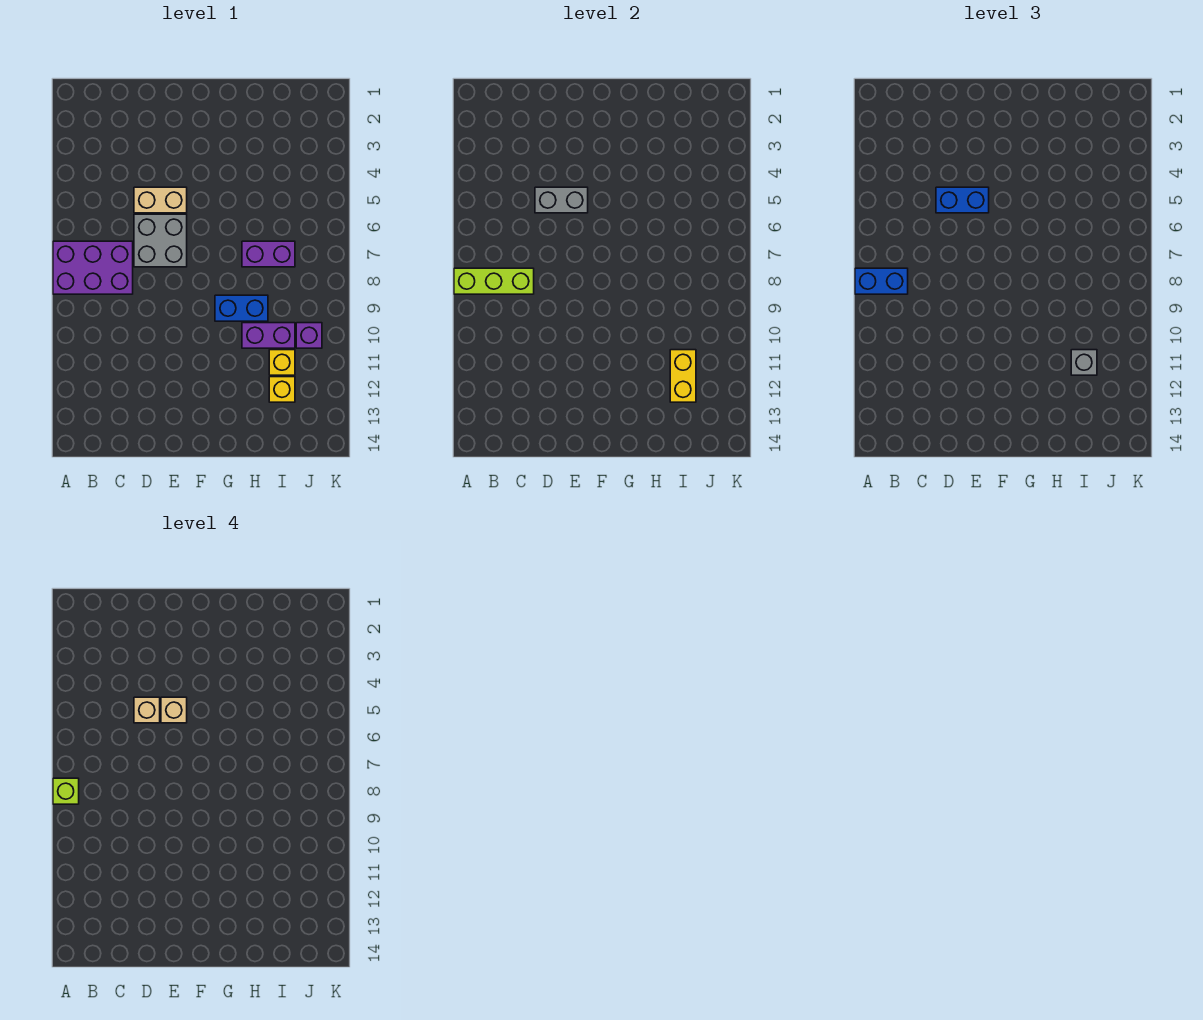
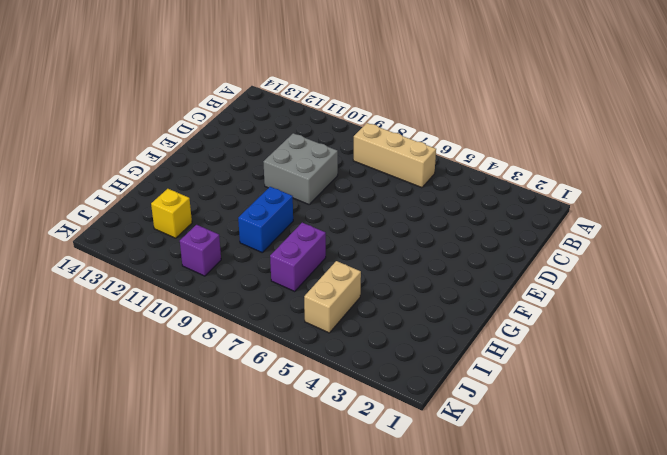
tan brick B6:B8 level 1 -> purple brick A7:C8 level 1
grey brick D9:E10 level 1 -> grey brick D6:E7 level 1
tan brick I5:J5 level 1 -> tan brick D5:E5 level 1
none -> purple brick H10:I10 level 1
none -> yellow brick I11 level 1
none -> lime brick A8:C8 level 2

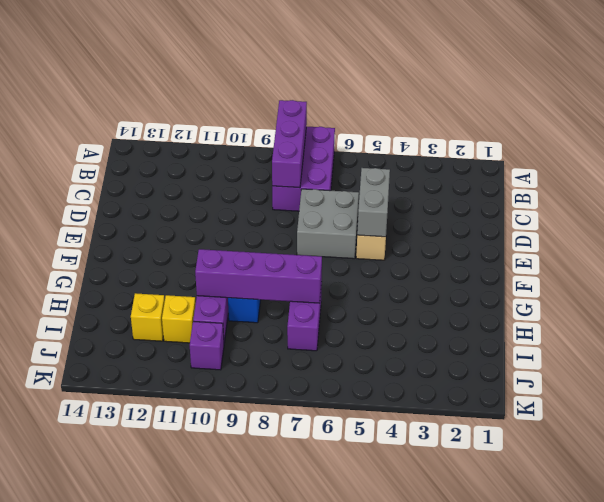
purple brick A8:C8 level 2 -> lime brick A8:C8 level 2
purple brick H7:H10 level 2 -> none
none -> yellow brick I11:I12 level 2
none -> blue brick A8:B8 level 3
none -> blue brick D5:E5 level 3

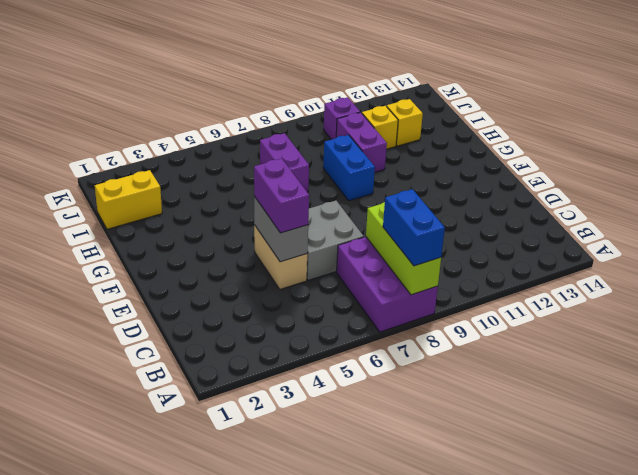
purple brick D5:E5 level 3 -> blue brick D5:E5 level 3
yellow brick I1:I2 level 1 -> yellow brick I11:I12 level 2
none -> grey brick I11 level 3
none -> lime brick A8 level 4
none -> tan brick D5 level 4

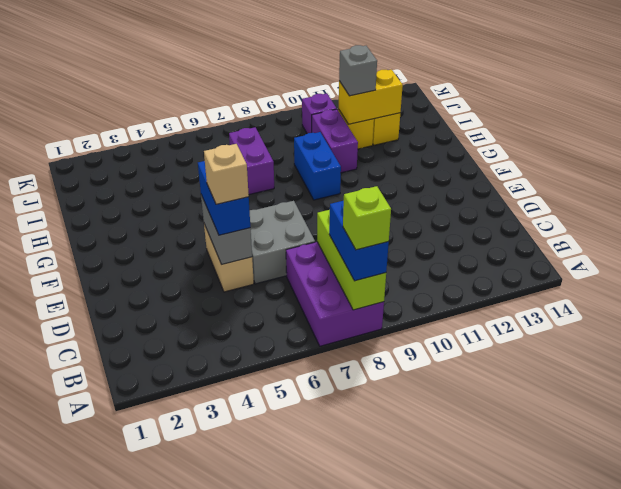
none -> tan brick E5 level 4

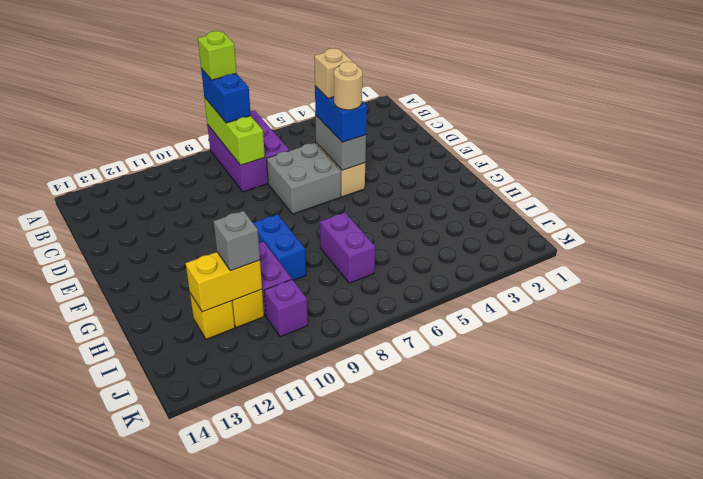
tan round brick E5 level 4 -> tan brick E5 level 4

